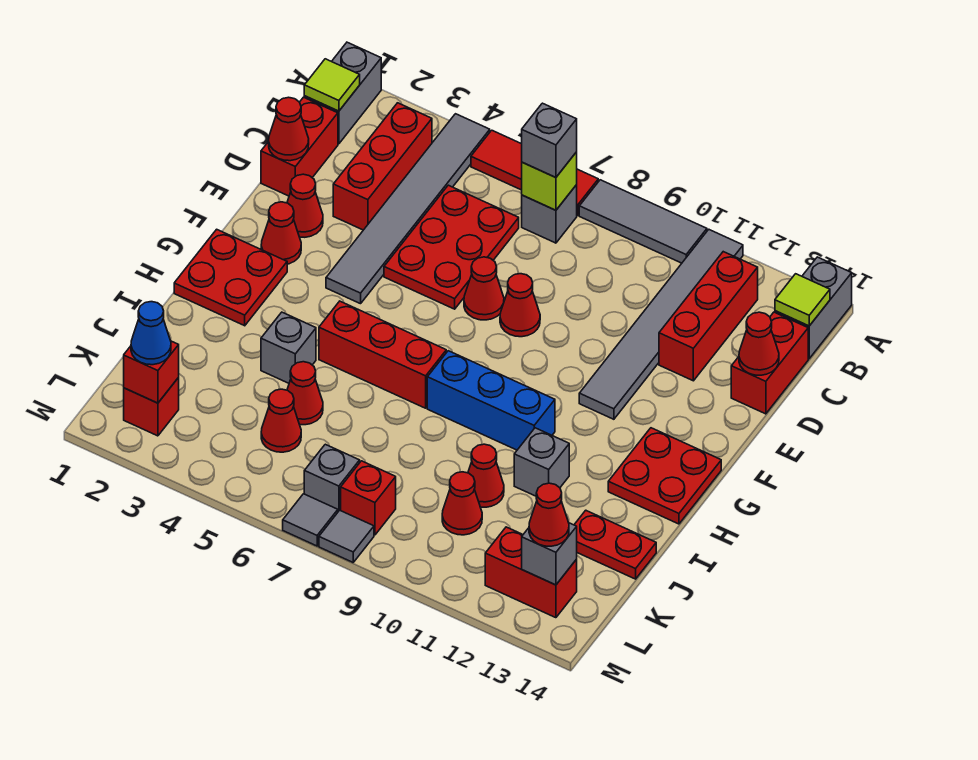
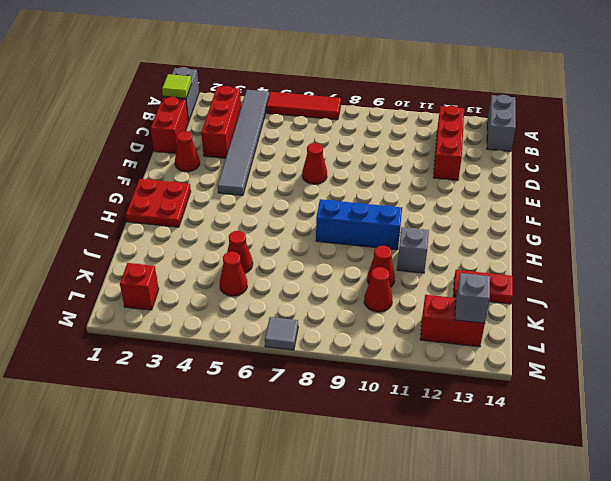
none -> grey tile A8:A10 level 1
none -> grey tile A11:F11 level 1
none -> grey brick B7 level 1
none -> red plate C5:E6 level 1

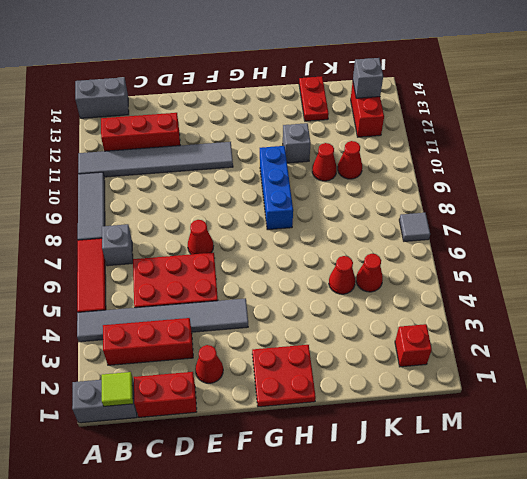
none -> red brick C14:D14 level 1
none -> red cone E8 level 1
none -> red cone F2 level 1
none -> red plate G13:H14 level 1

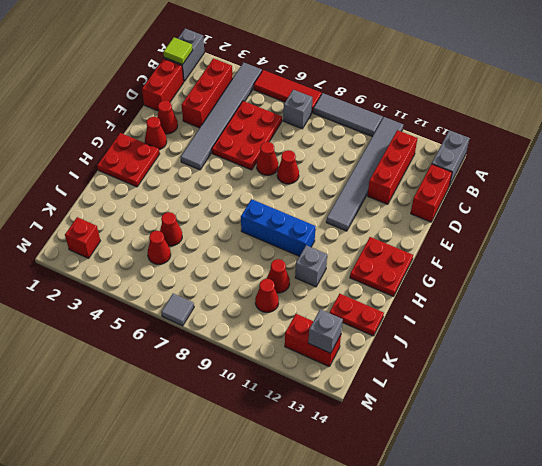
none -> red brick H5:H7 level 1
none -> grey brick I4 level 1
none -> grey brick L7 level 1
none -> red brick L8 level 1

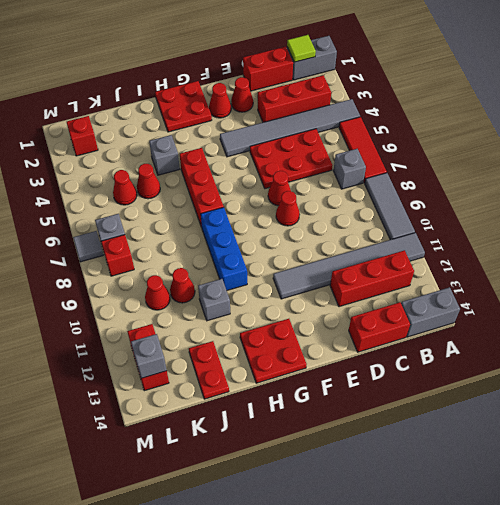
none -> grey tile M8 level 1
none -> lime brick B7 level 2
none -> lime tile B14 level 2
none -> red cone D1 level 2

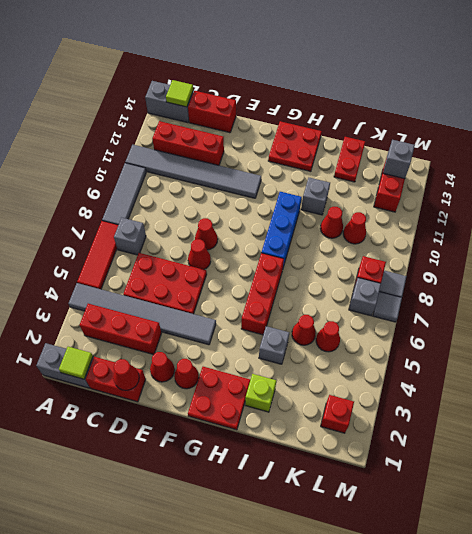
lime brick I2 level 1 -> lime brick B7 level 2
none -> red cone D14 level 2
none -> red brick L2 level 2
none -> grey brick B7 level 3
none -> blue cone L2 level 3

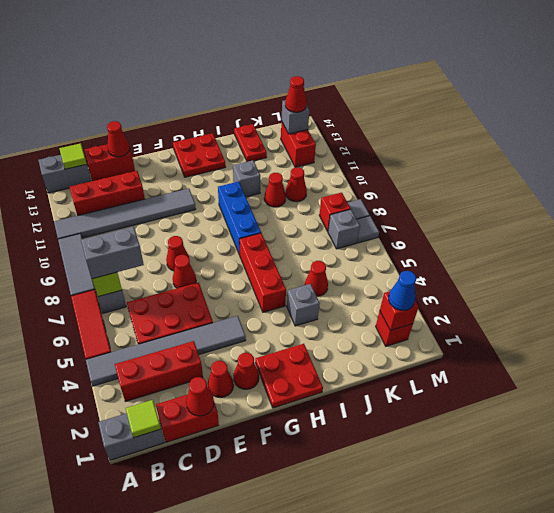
grey brick B7:C7 level 3 -> grey brick B7 level 3
none -> red cone K5 level 1

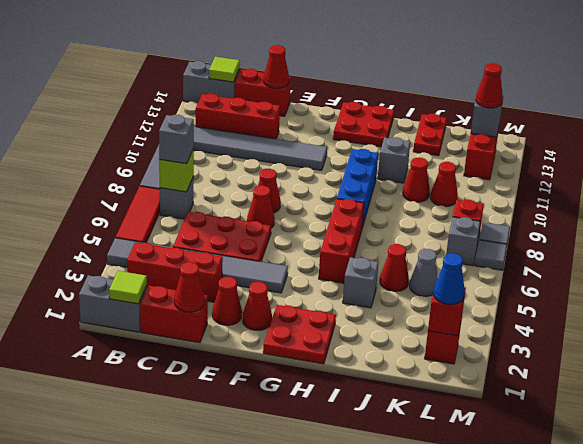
grey cone K5 level 1 -> red cone K5 level 1

